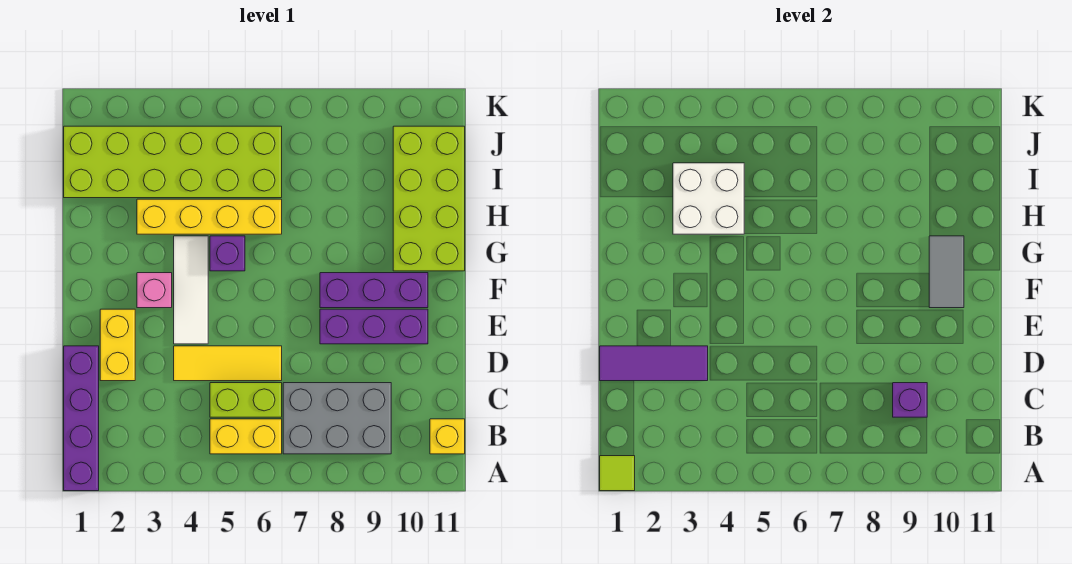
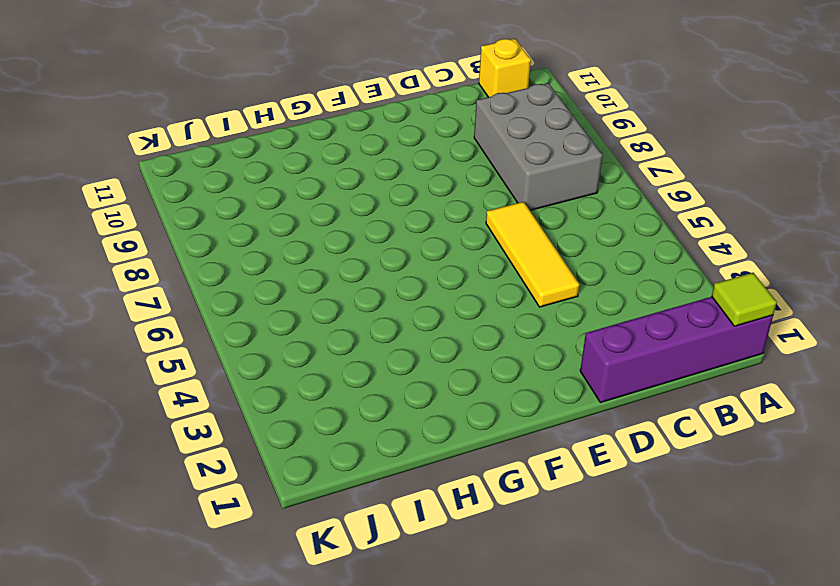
none -> yellow brick B5:B6 level 1
none -> lime brick C5:C6 level 1
none -> yellow brick D2:E2 level 1

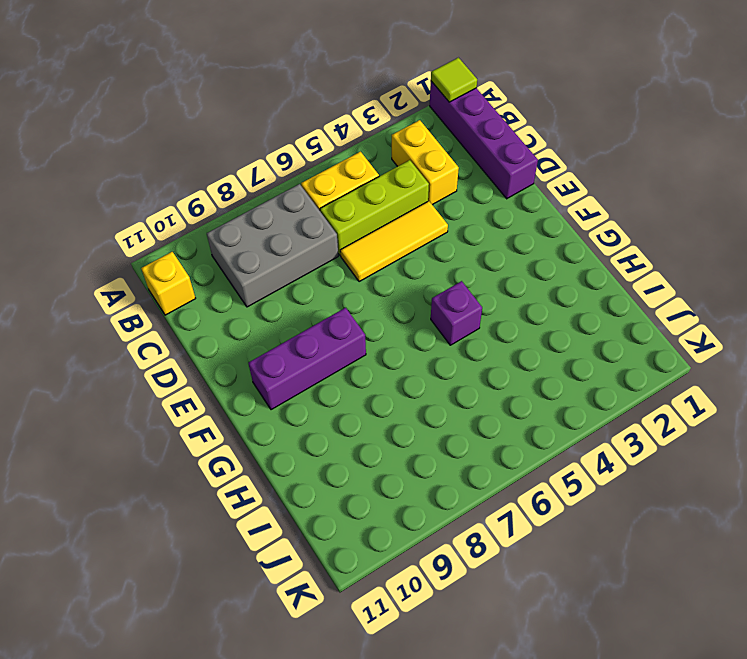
yellow brick B3:C3 level 1 -> yellow brick D2:E2 level 1
lime brick C4:C6 level 1 -> lime brick C5:C6 level 1
none -> white tile E4:G4 level 1
none -> purple brick E8:E10 level 1
none -> pink brick F3 level 1

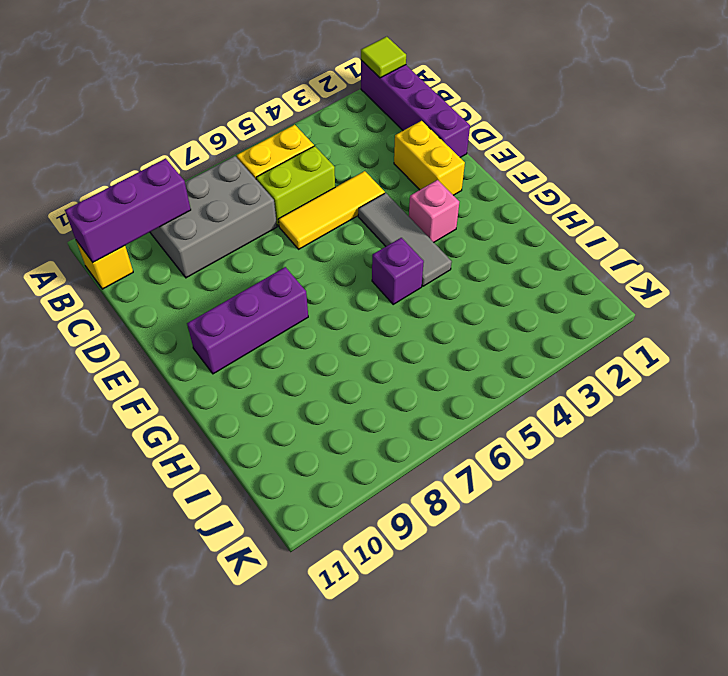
purple brick B9:B11 level 2 -> purple brick E8:E10 level 1
grey tile E4:G4 level 1 -> white tile E4:G4 level 1
none -> lime brick G10:J11 level 1
none -> yellow brick H3:H6 level 1
none -> lime brick I1:J6 level 1

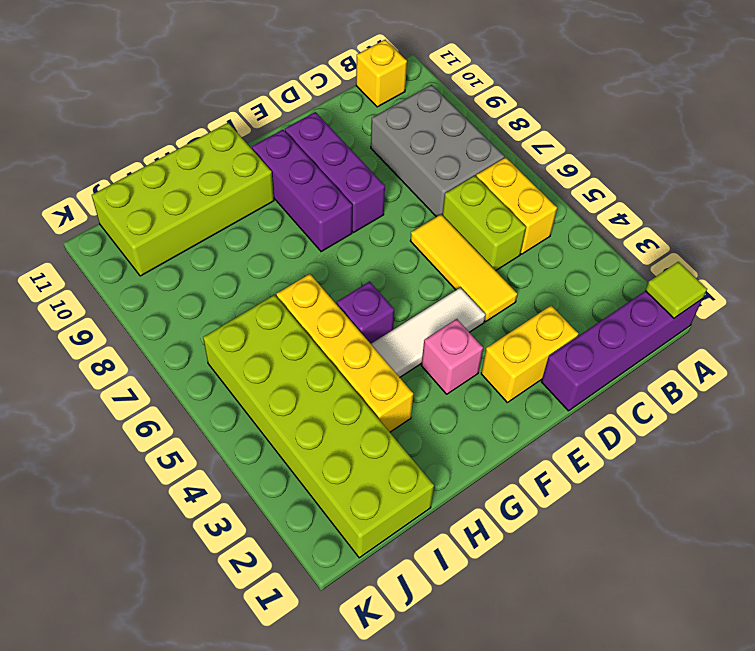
none -> purple brick C9 level 2
none -> purple tile D1:D3 level 2
none -> grey tile F10:G10 level 2

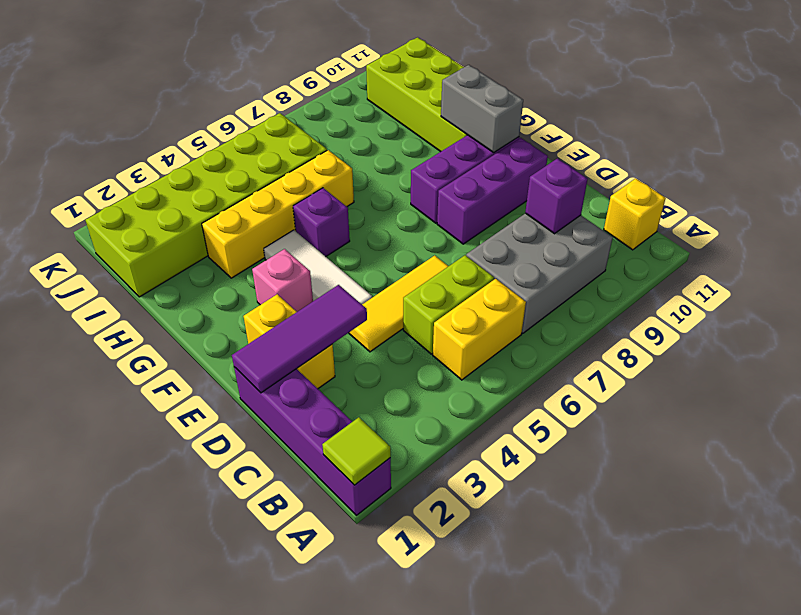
grey brick F10:G10 level 2 -> grey tile F10:G10 level 2
none -> white brick H3:I4 level 2

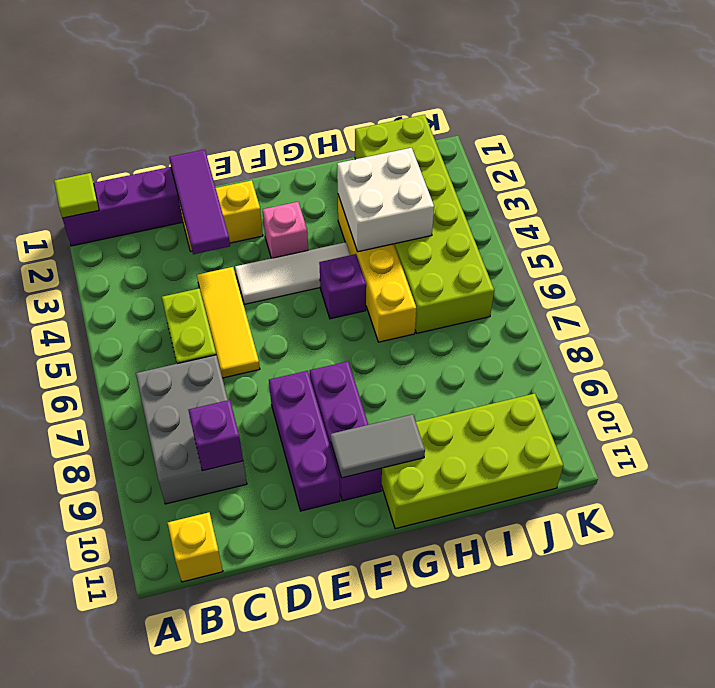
none -> yellow brick B5:B6 level 1

